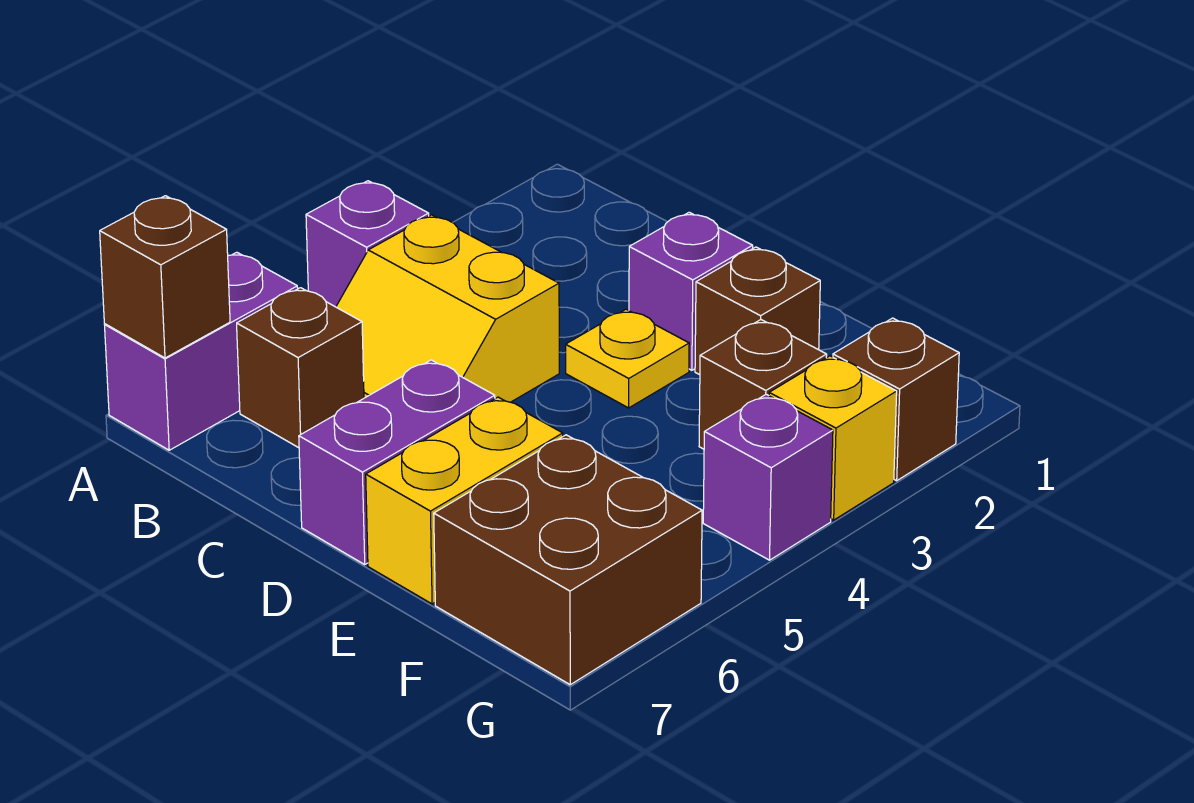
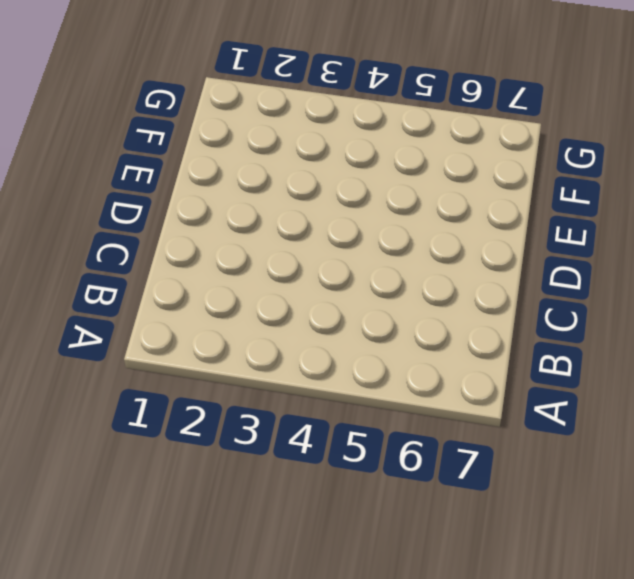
none -> purple brick A4 level 1
none -> purple brick A6:A7 level 1
none -> yellow slope B4:C5 level 1 top 4

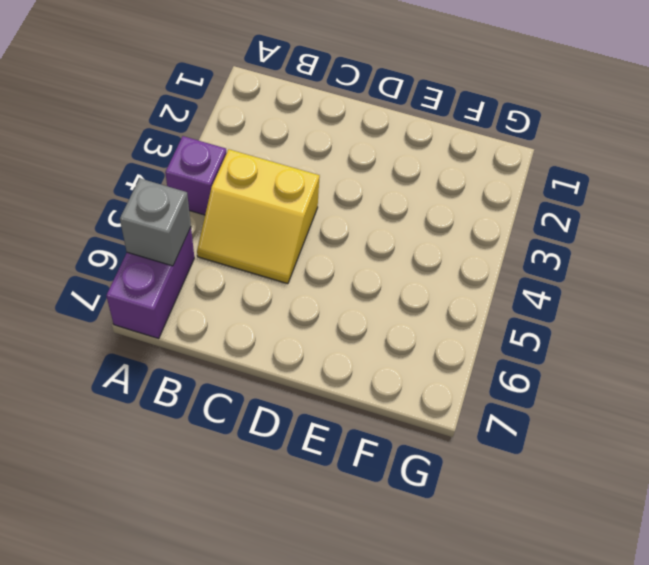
grey brick A6 level 2 -> none
none -> brown brick B6 level 1
none -> purple brick D2 level 1
none -> yellow plate D3 level 1

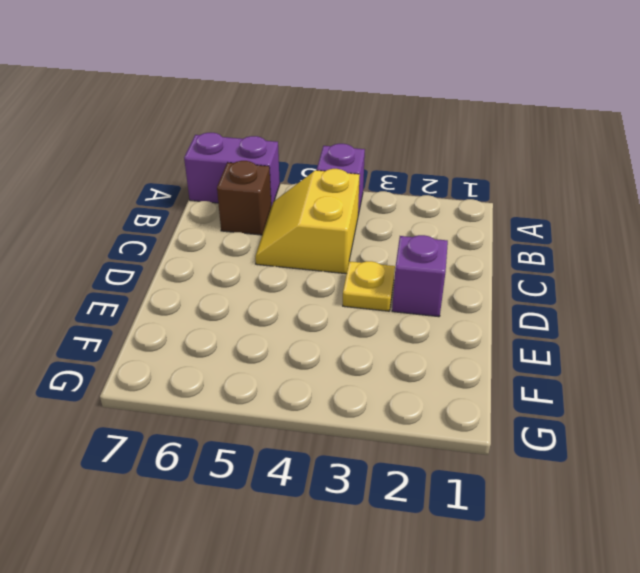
none -> purple brick D6:D7 level 1
none -> brown brick E2 level 1
none -> yellow brick E6:E7 level 1

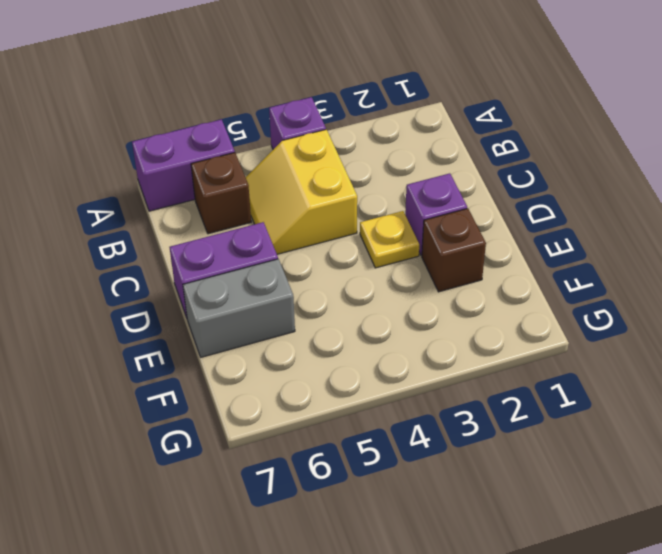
grey brick E6:E7 level 1 -> yellow brick E6:E7 level 1
none -> brown brick F3 level 1
none -> brown brick F6:G7 level 1
none -> brown brick G2 level 1

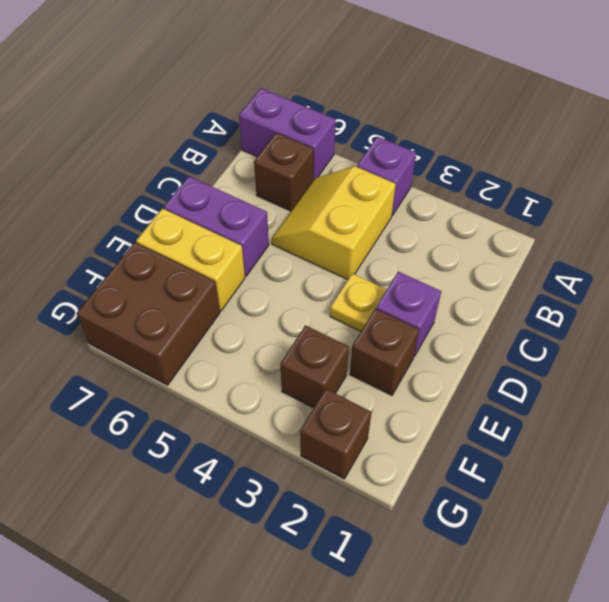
none -> yellow brick G3 level 1
none -> purple brick G4 level 1
none -> brown brick A7 level 2

